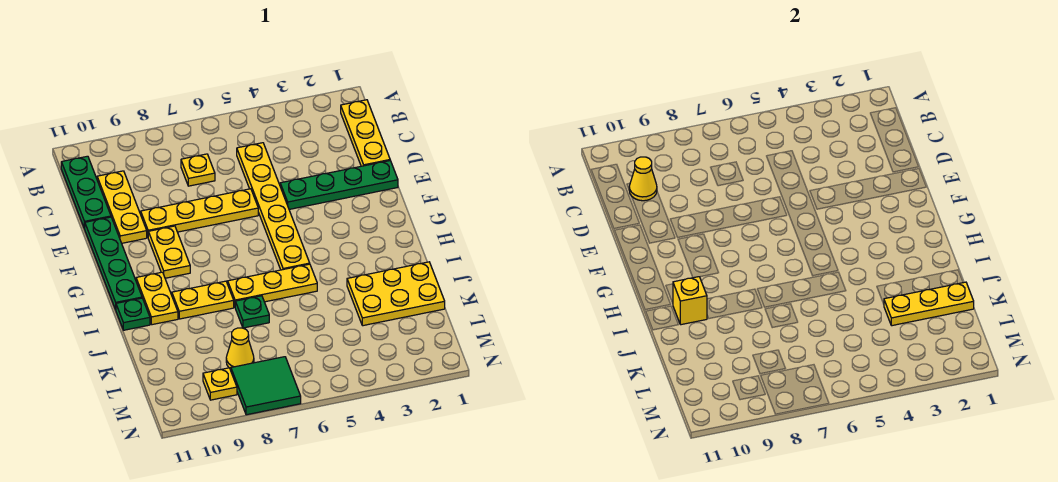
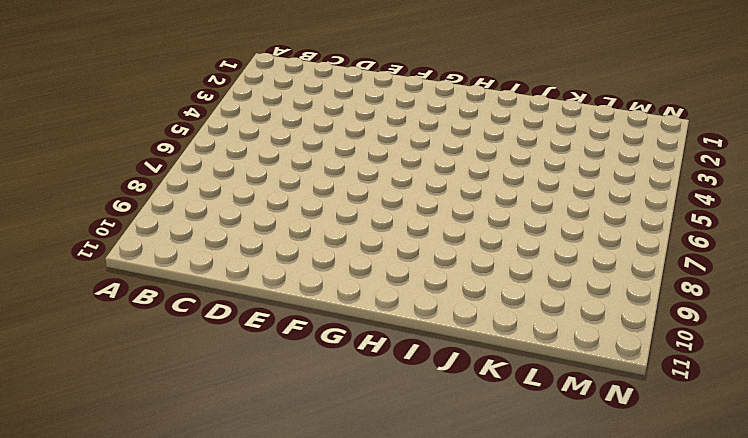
none -> yellow plate B1:D1 level 1
none -> green plate B11:D11 level 1
none -> yellow plate C5:H5 level 1

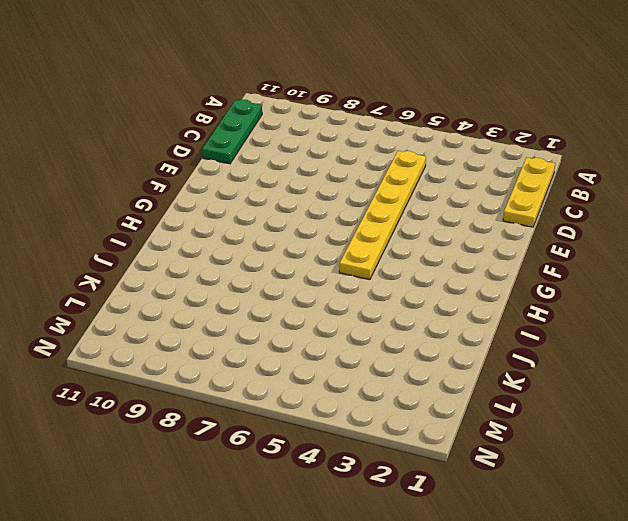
none -> yellow plate C7 level 1
none -> yellow plate C10:E10 level 1
none -> green plate E1:E4 level 1

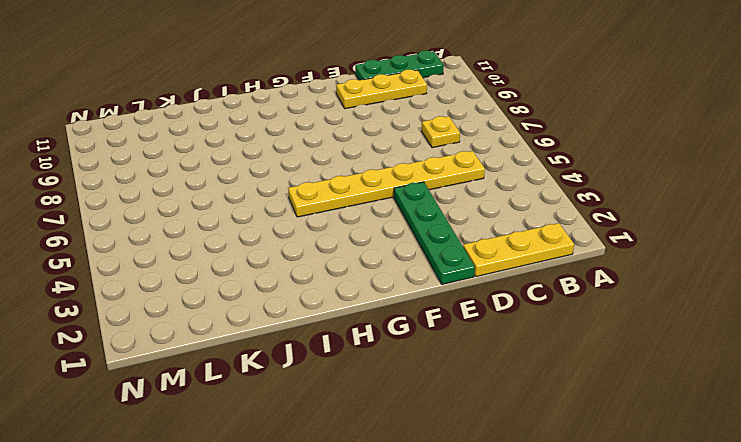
none -> yellow plate E6:E9 level 1
none -> green plate E11:H11 level 1
none -> yellow plate F9:G9 level 1

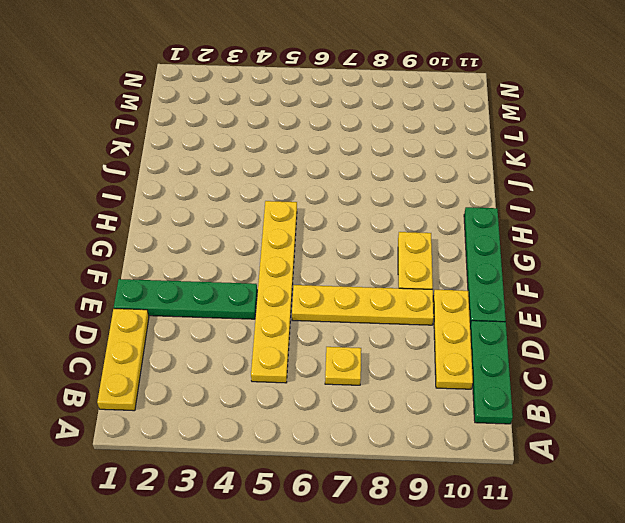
none -> yellow plate H10:I10 level 1
none -> yellow plate I5:I7 level 1
none -> yellow plate I8:I9 level 1

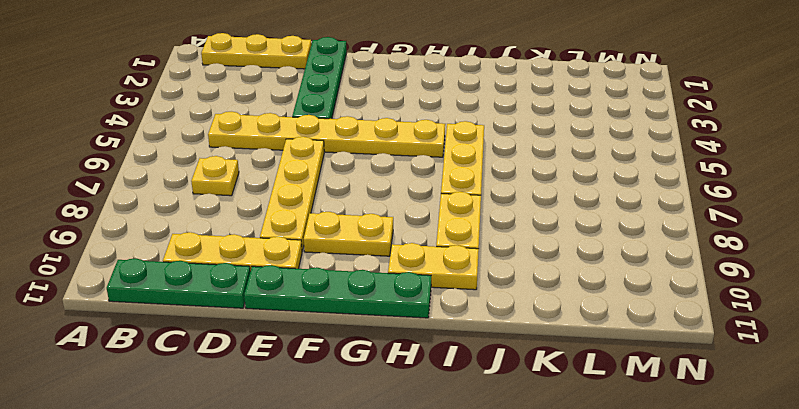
none -> green plate I11 level 1
none -> yellow plate J1:K3 level 1
none -> green plate J7 level 1

